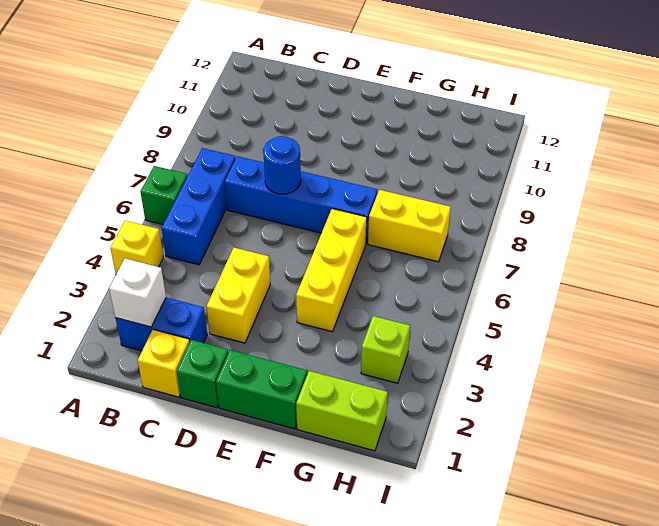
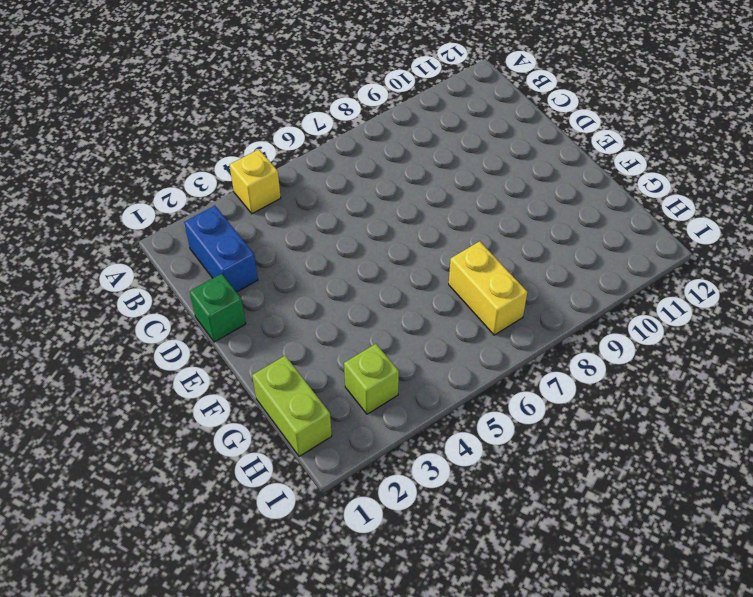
none -> green brick A6 level 1
none -> blue brick B5:B7 level 1
none -> yellow brick C1 level 1

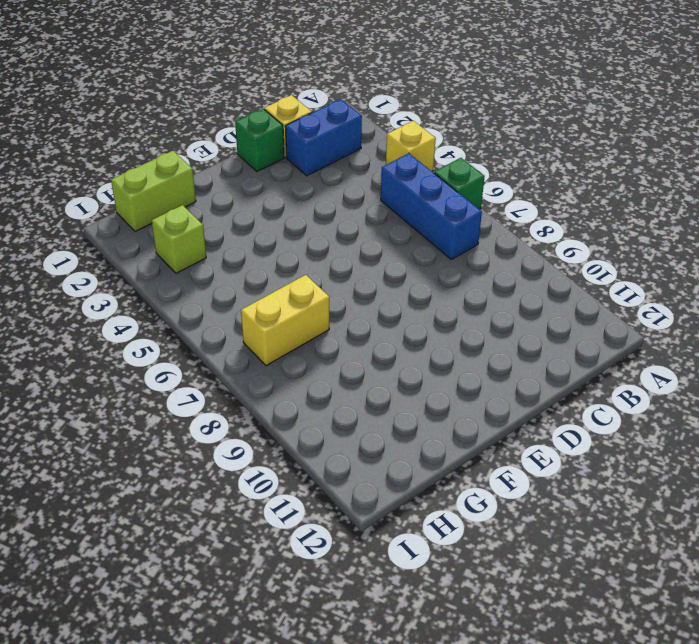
none -> blue brick C7:F7 level 1
none -> yellow brick D3:D4 level 1
none -> green brick E1:F1 level 1

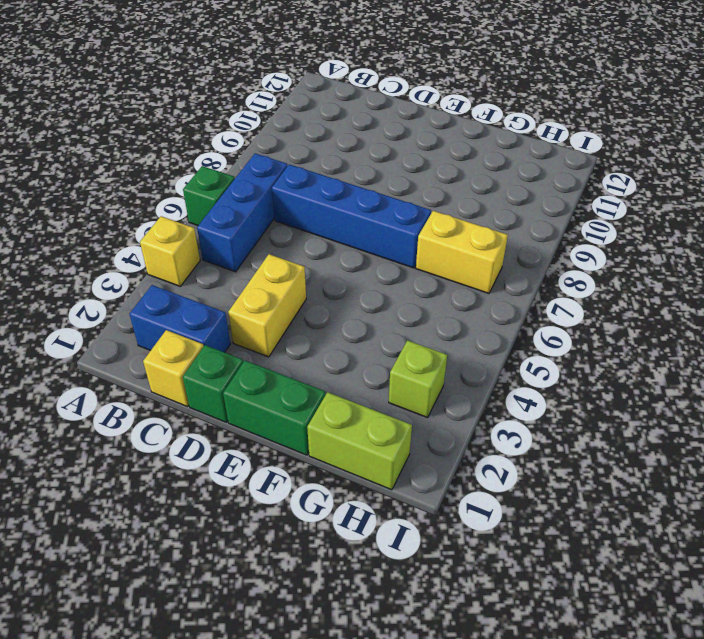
none -> yellow brick F4:F6 level 1
none -> white brick B2 level 2
none -> blue round brick D7 level 2

